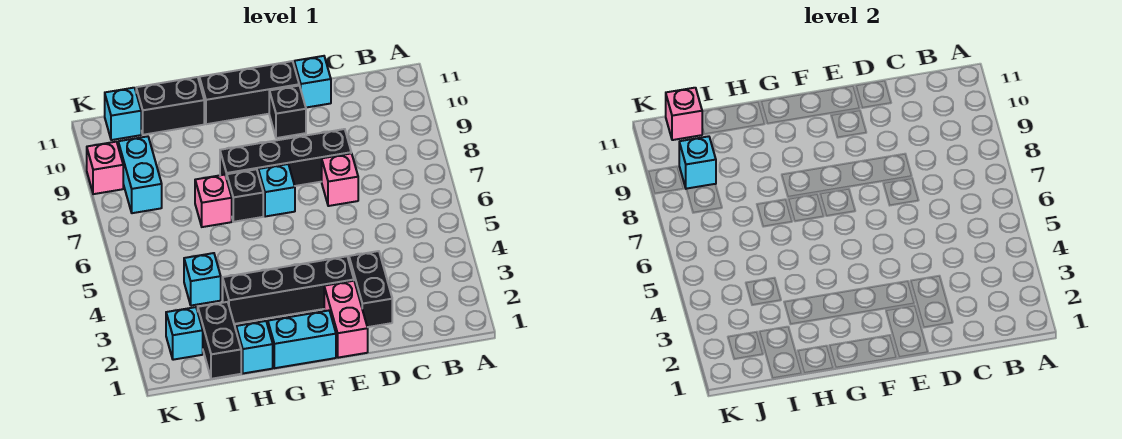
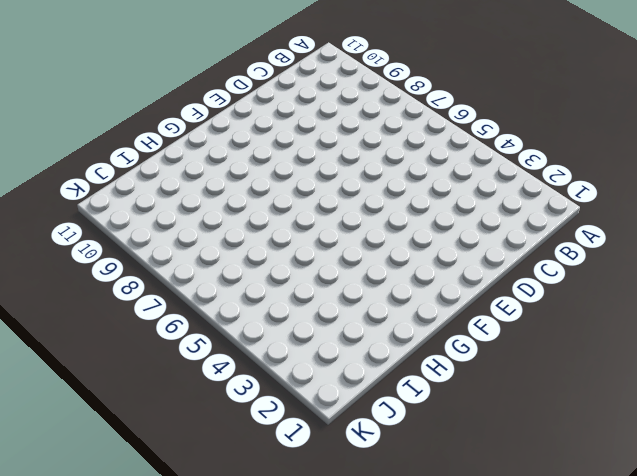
none -> black brick D2:D3 level 1
none -> pink brick D7 level 1
none -> black brick D8:G8 level 1

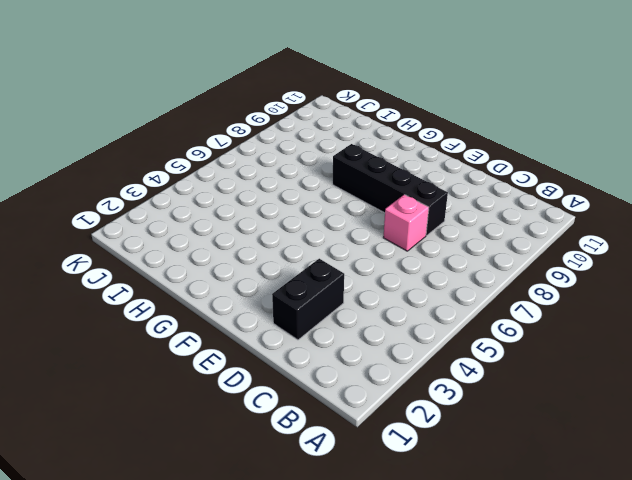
none -> cyan brick D11 level 1
none -> pink brick E1:E2 level 1
none -> black brick E3:H3 level 1

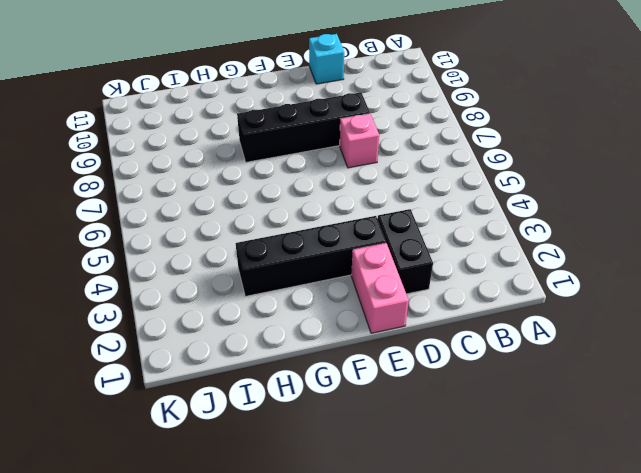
none -> black brick E10 level 1
none -> black brick E11:G11 level 1
none -> cyan brick F1:G1 level 1

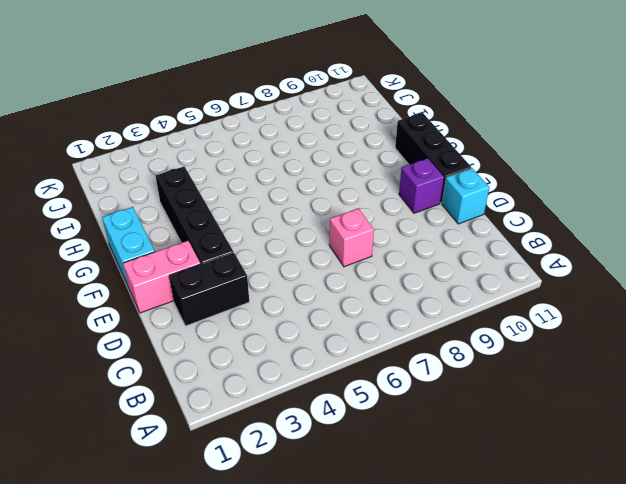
purple brick E10 level 1 -> black brick E10 level 1
none -> black brick D8:G8 level 1
none -> cyan brick F7 level 1
none -> black brick G7 level 1

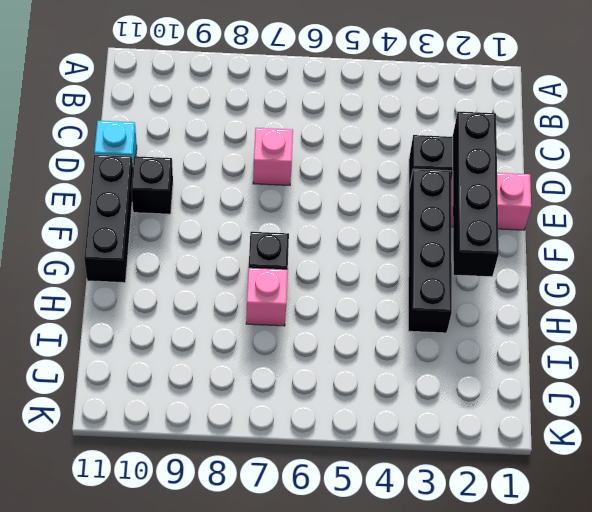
black brick D2:G2 level 2 -> black brick D8:G8 level 1
none -> cyan brick F1:G1 level 1
none -> cyan brick F7 level 1
none -> cyan brick H1 level 1

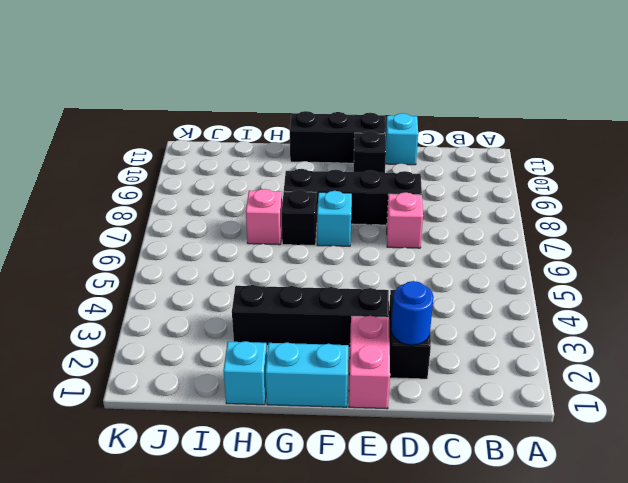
blue round brick D2 level 2 -> none
none -> black brick H11:I11 level 1
none -> black brick I1:I2 level 1
none -> cyan brick I4 level 1

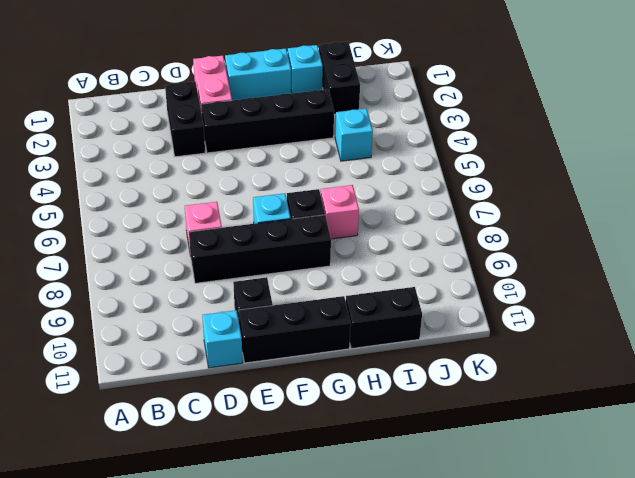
none -> cyan brick J2 level 1
none -> cyan brick J8:J9 level 1
none -> cyan brick J11 level 1

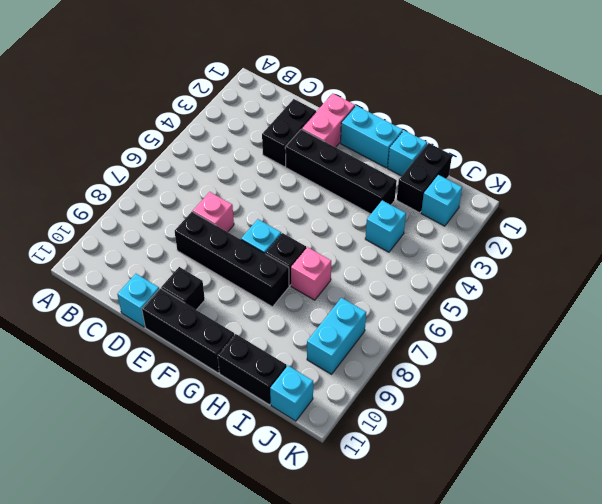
none -> pink brick K9 level 1
none -> cyan brick J9 level 2
none -> pink brick J11 level 2

